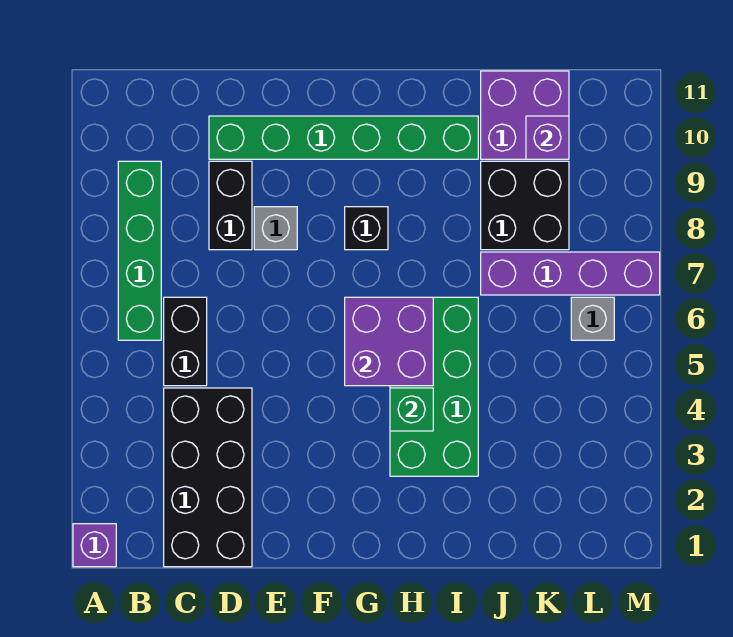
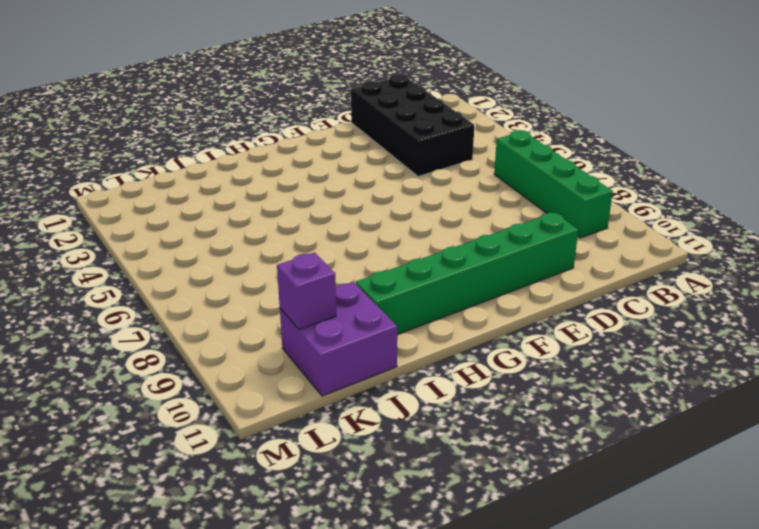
none -> purple brick A1 level 1
none -> black brick C5:C6 level 1
none -> black brick D8:D9 level 1

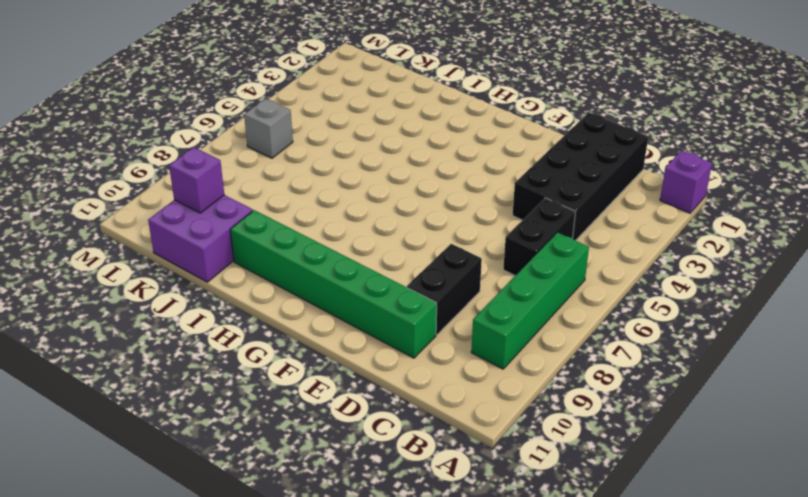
none -> grey brick E8 level 1
none -> black brick G8 level 1
none -> green brick H3:I6 level 1

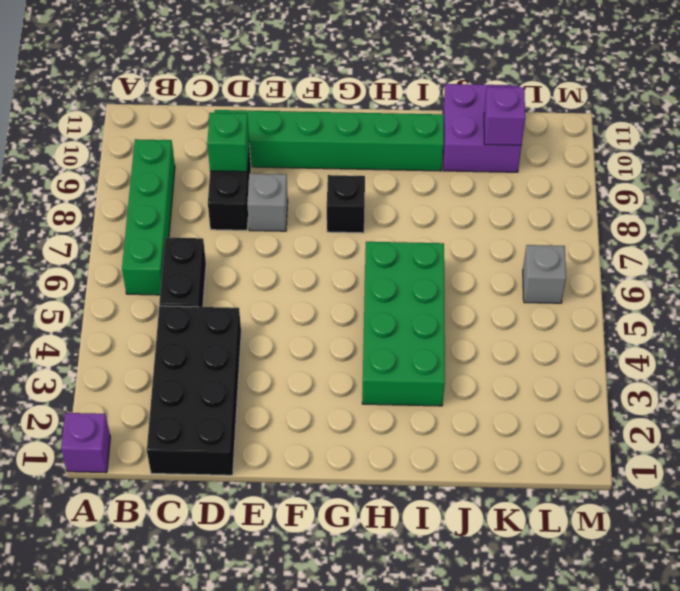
green brick D9 level 2 -> green brick H4 level 2
none -> purple brick J7:M7 level 1
none -> black brick J8:K9 level 1
none -> purple brick G5:H6 level 2

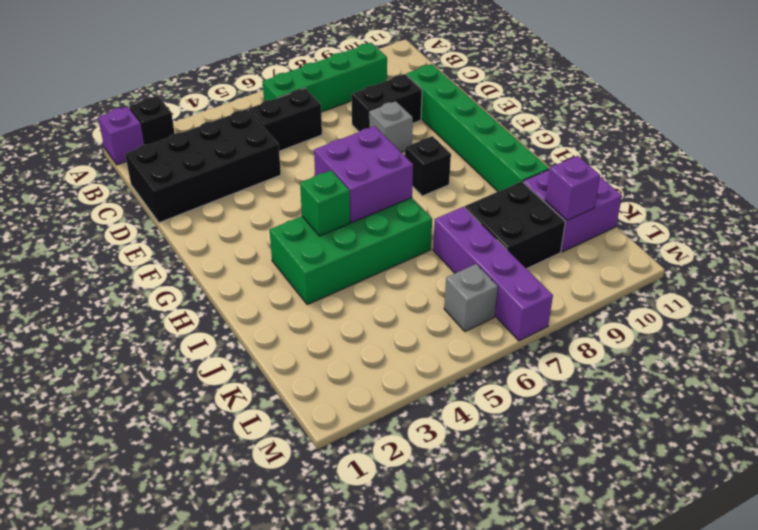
black brick A2 level 1 -> none

